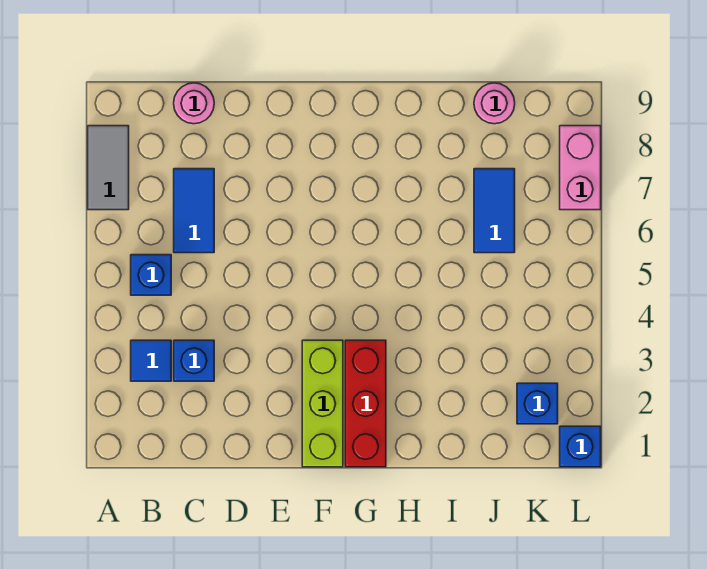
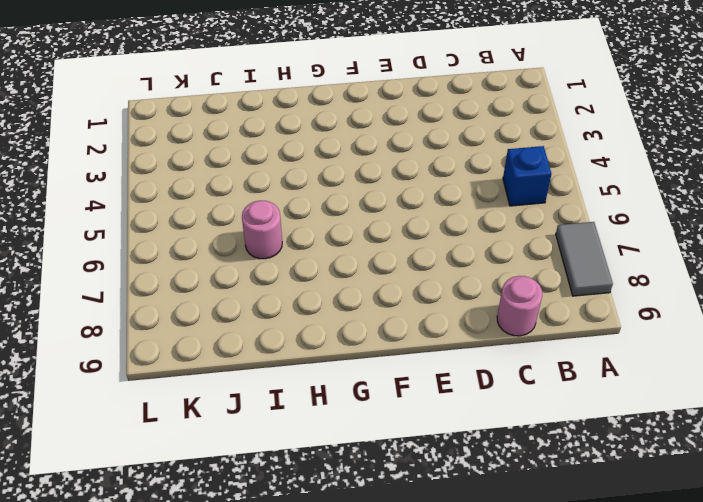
pink round brick I6 level 1 -> pink round brick J9 level 1
none -> blue tile B3 level 1
none -> blue brick C3 level 1
none -> blue tile C6:C7 level 1

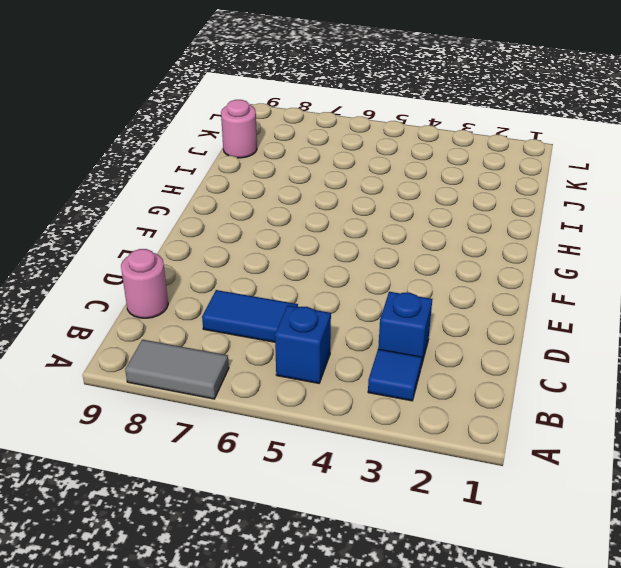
none -> lime brick F1:F3 level 1
none -> red brick G1:G3 level 1
none -> blue tile J6:J7 level 1

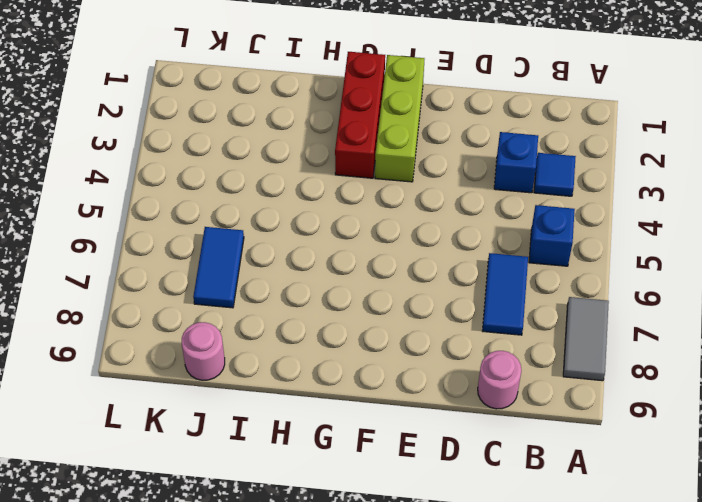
none -> blue brick K2 level 1
none -> blue brick L1 level 1
none -> pink brick L7:L8 level 1

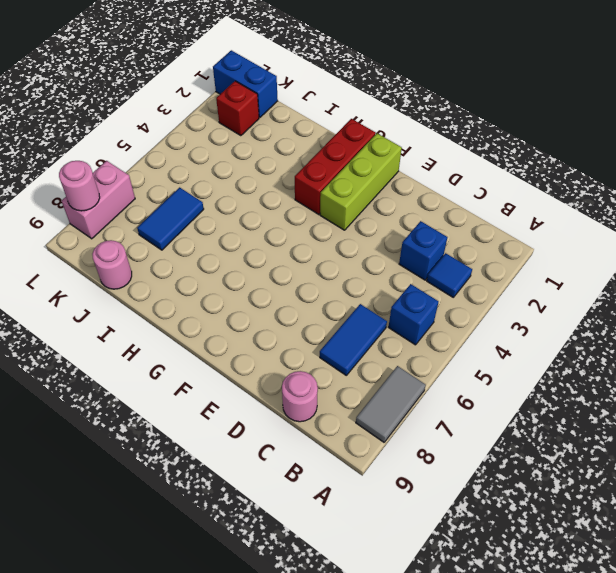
blue brick K1:L1 level 1 -> blue brick L1 level 1
red brick K2 level 1 -> blue brick K2 level 1
pink round brick L8 level 2 -> none

